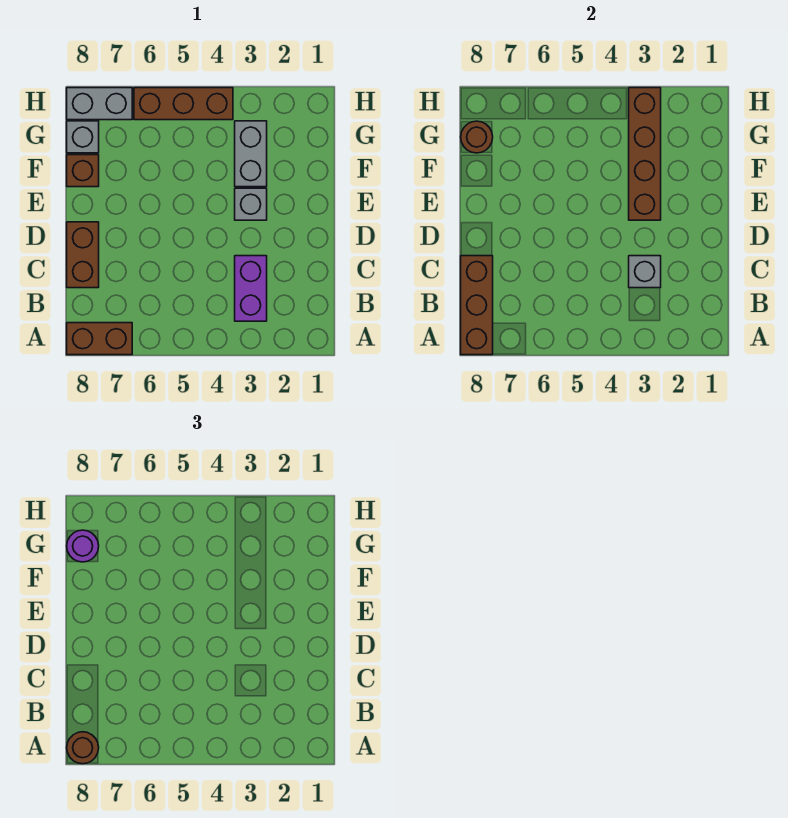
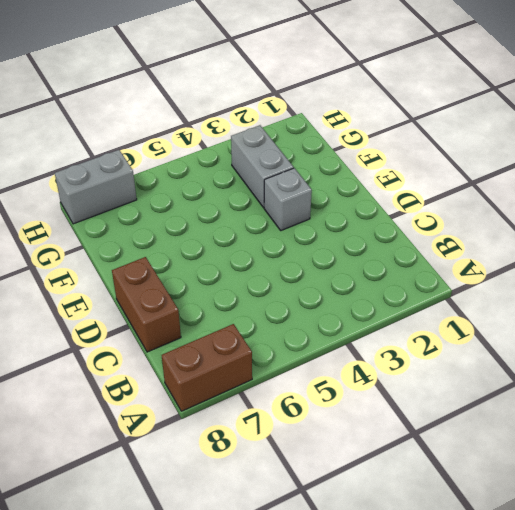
none -> purple brick B3:C3 level 1
none -> brown brick F8 level 1
none -> grey brick G8 level 1

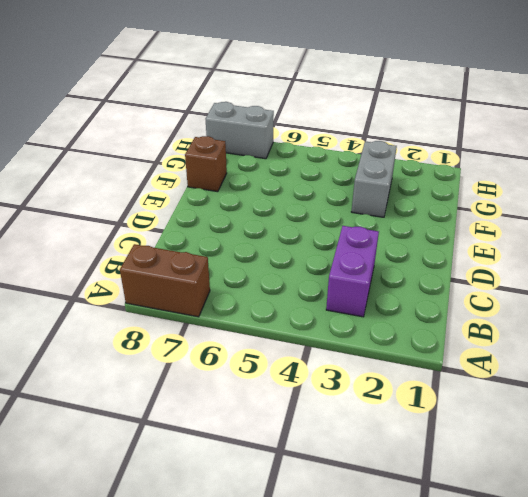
none -> brown brick C8:D8 level 1
none -> grey brick E3 level 1
none -> grey brick G8 level 1

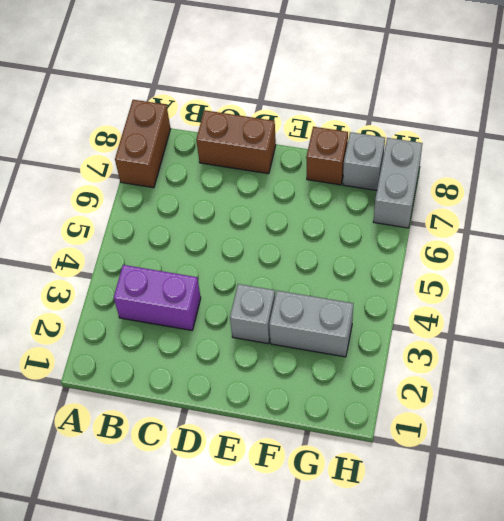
none -> brown brick H4:H6 level 1
none -> brown brick A8:C8 level 2
none -> grey brick C3 level 2

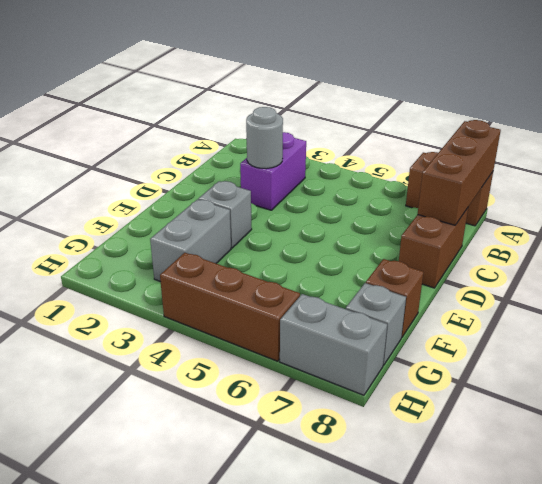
grey round brick C3 level 2 -> grey brick C3 level 2
none -> brown brick E3:H3 level 2
none -> brown round brick G8 level 2
none -> brown round brick A8 level 3

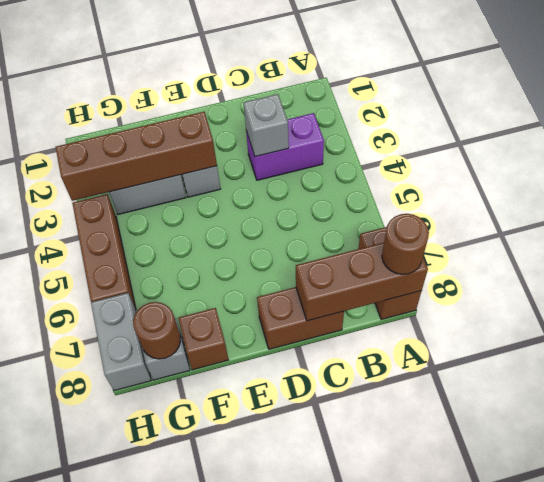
none -> purple round brick G8 level 3

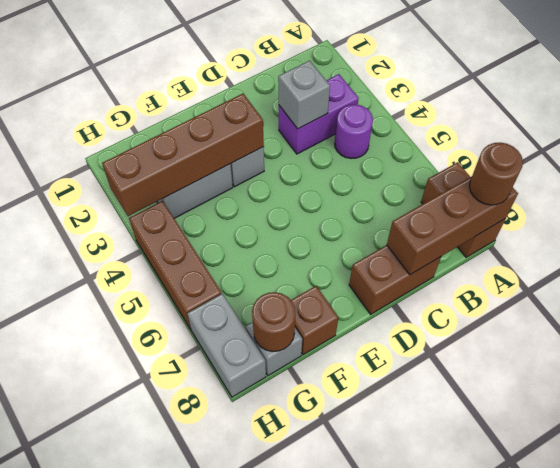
purple round brick B4 level 1 -> purple round brick G8 level 3

